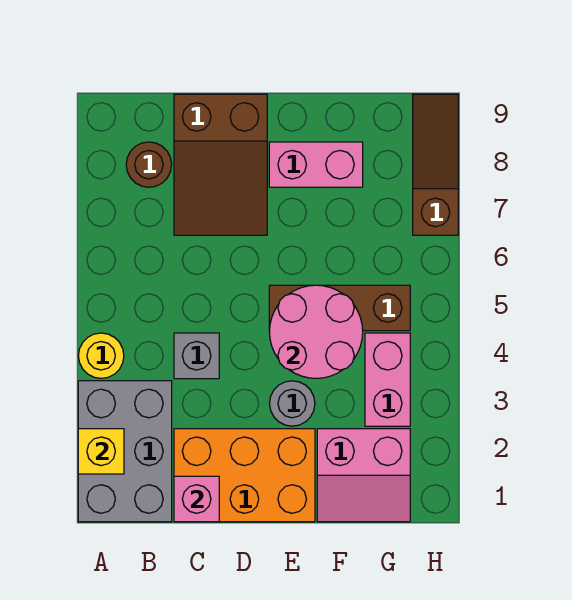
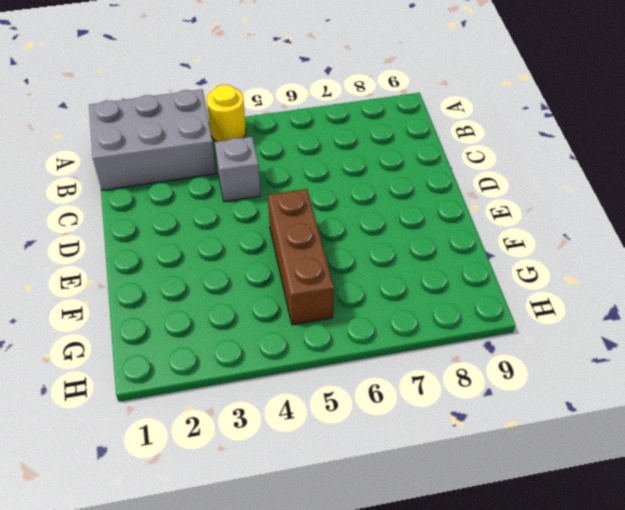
none -> brown round brick B8 level 1
none -> orange brick C1:E2 level 1
none -> brown slope C7:D9 level 1 top 9

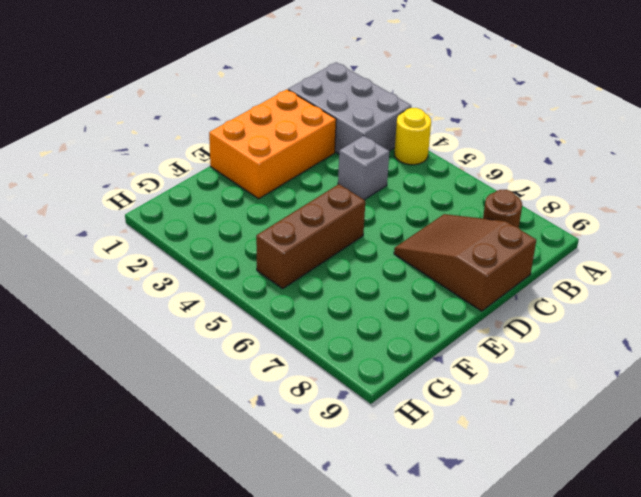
none -> grey round brick E3 level 1
none -> pink brick E8:F8 level 1
none -> pink slope F1:G2 level 1 top 2

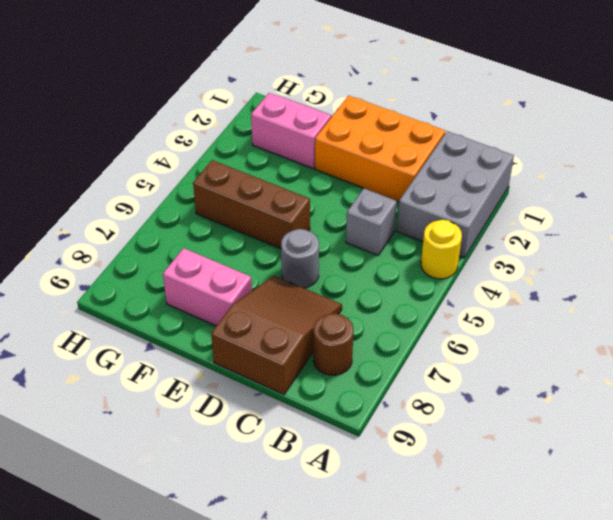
grey round brick D6 level 1 -> grey round brick E3 level 1
none -> pink brick G3:G4 level 1
none -> brown slope H7:H9 level 1 top 7
none -> yellow brick A2 level 2

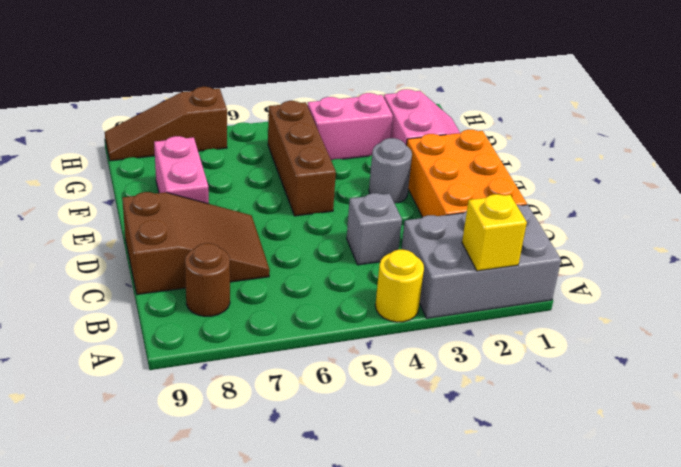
none -> pink brick C1 level 2
none -> pink round brick E4:F5 level 2

